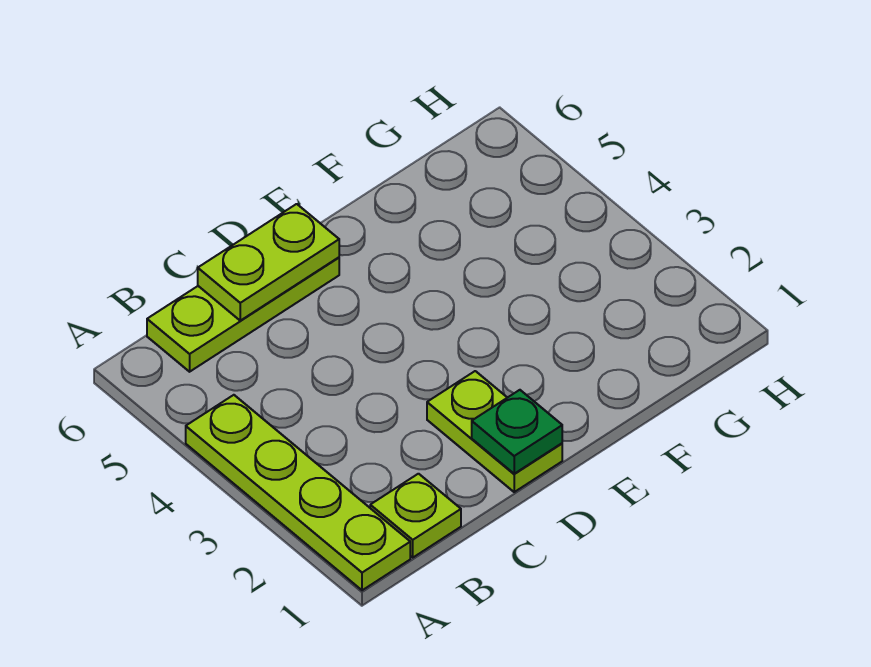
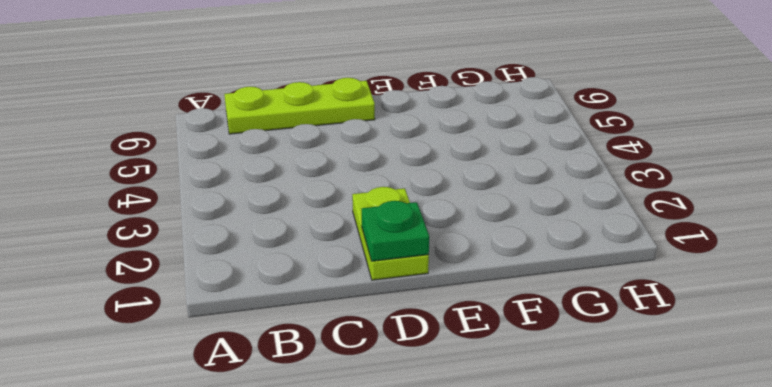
none -> lime plate A1:A4 level 1
none -> lime plate B1 level 1

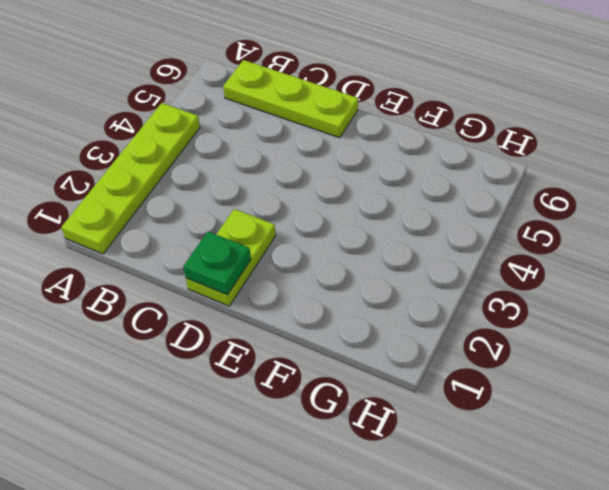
none -> lime plate B1 level 1
none -> lime plate C6:D6 level 2

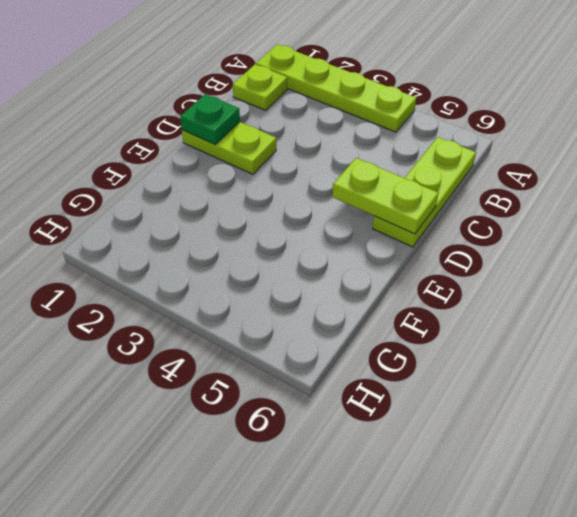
lime plate D5:D6 level 2 -> lime plate C6:D6 level 2

